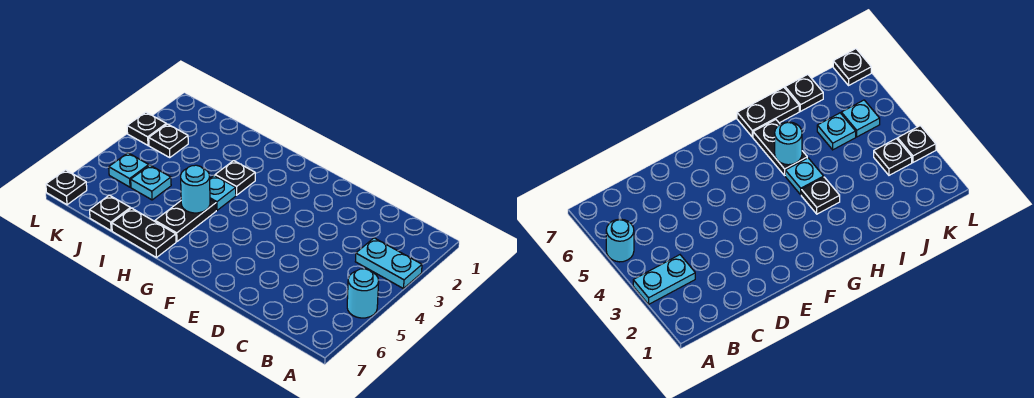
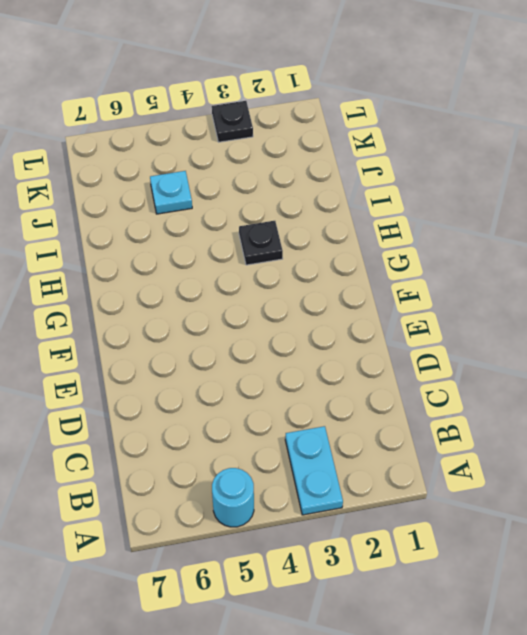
none -> cyan plate H4 level 1
none -> black plate H5:H6 level 1
none -> black plate H7:I7 level 1

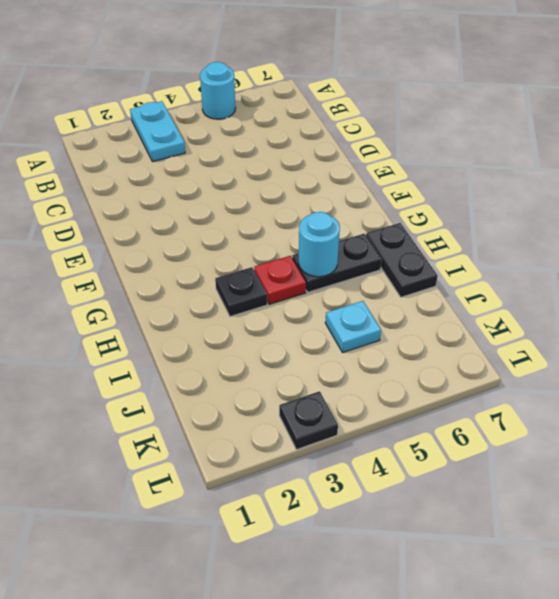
red plate H4 level 1 -> cyan plate H4 level 1
none -> black plate J7 level 1
none -> black plate K3 level 1
none -> cyan plate K5 level 1

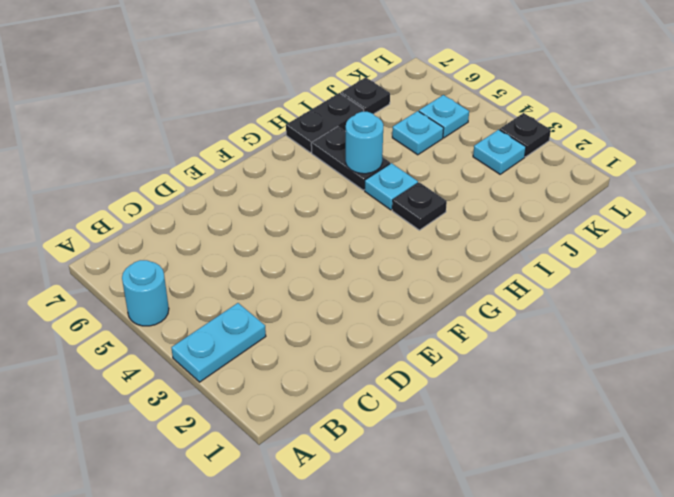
cyan plate K3 level 1 -> black plate K3 level 1
none -> black plate L7 level 1

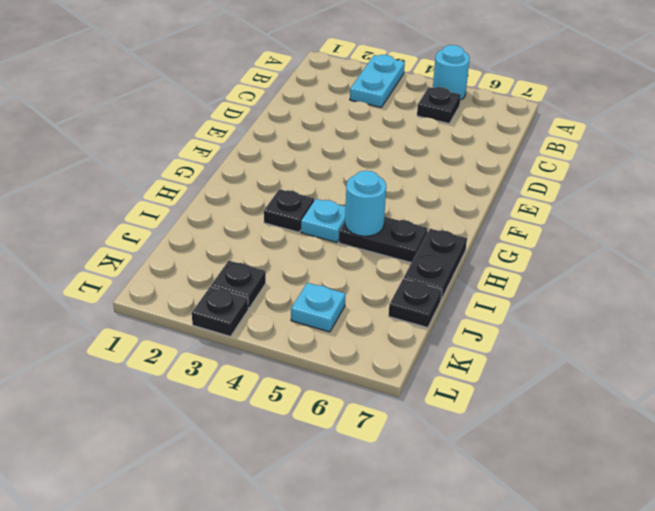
black plate B5 level 1 -> black plate L7 level 1
none -> cyan plate J5 level 1

